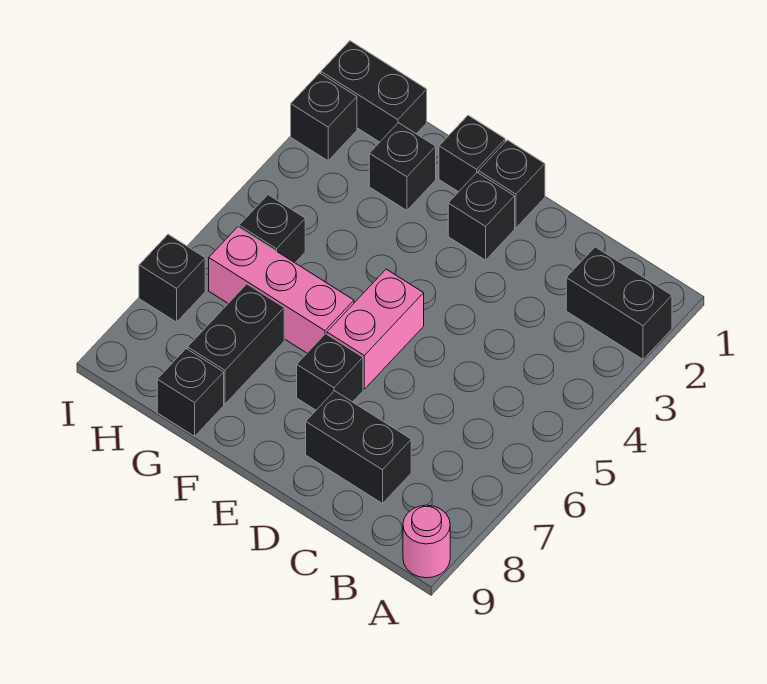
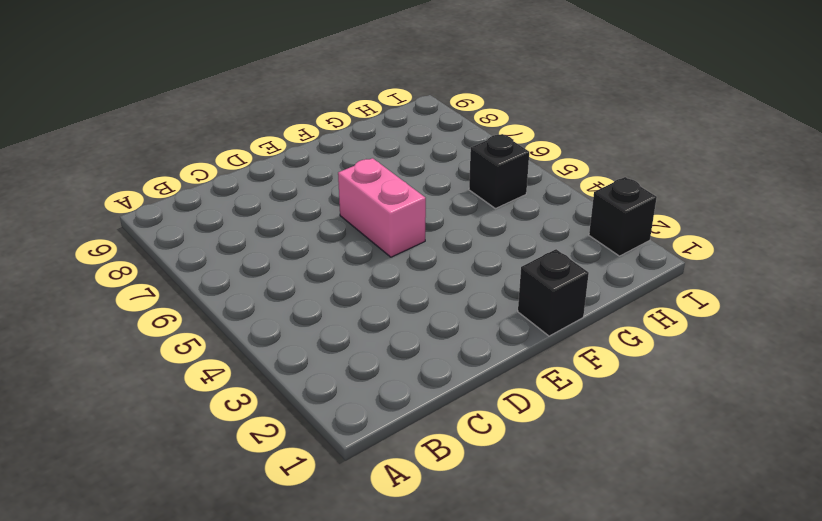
none -> black brick A2:B2 level 1
none -> pink round brick A9 level 1
none -> black brick C8:D8 level 1

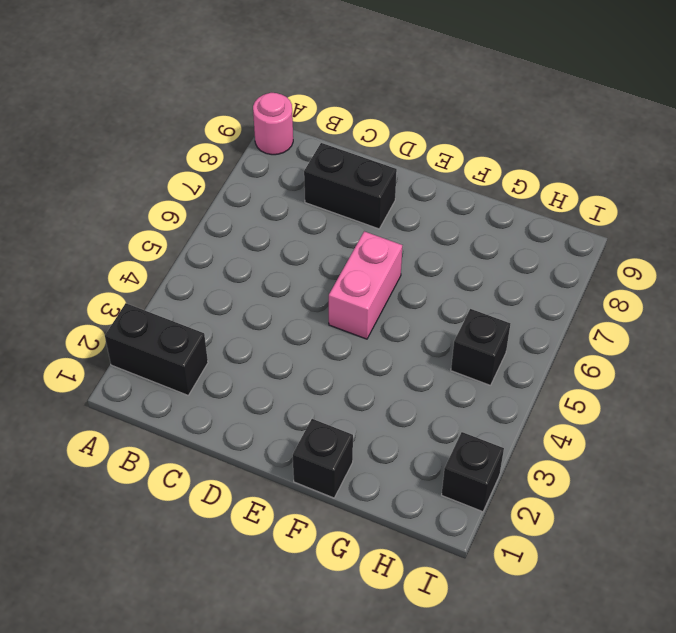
none -> black brick E1 level 1
none -> black brick E2 level 1
none -> black brick E7 level 1

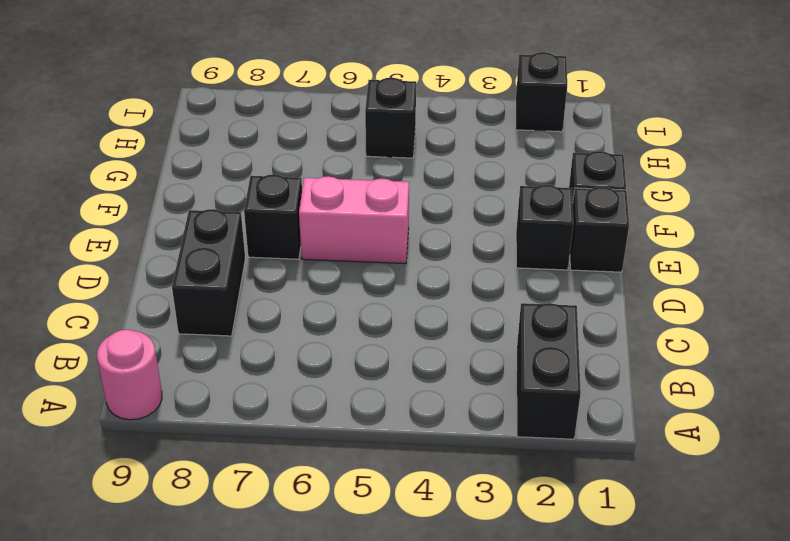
none -> pink brick F6:H6 level 1
none -> black brick G2 level 1
none -> black brick G7:G8 level 1

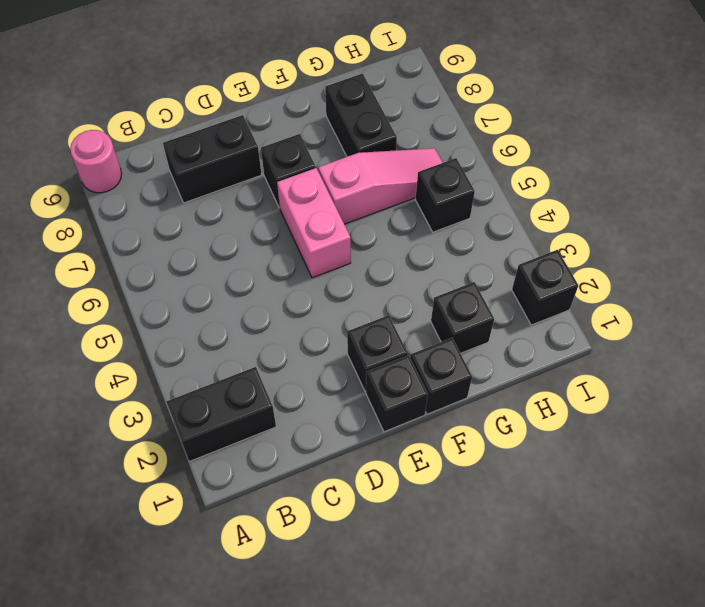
pink slope F6:H6 level 1 top F -> pink brick F6:H6 level 1
none -> black brick G9 level 1
none -> black brick H1:I1 level 1
none -> black brick I7 level 1

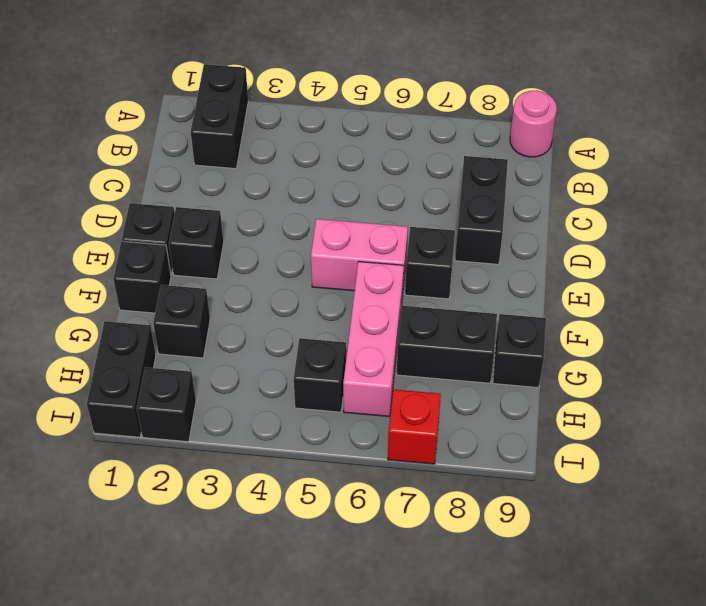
red brick I7 level 1 -> black brick I7 level 1

